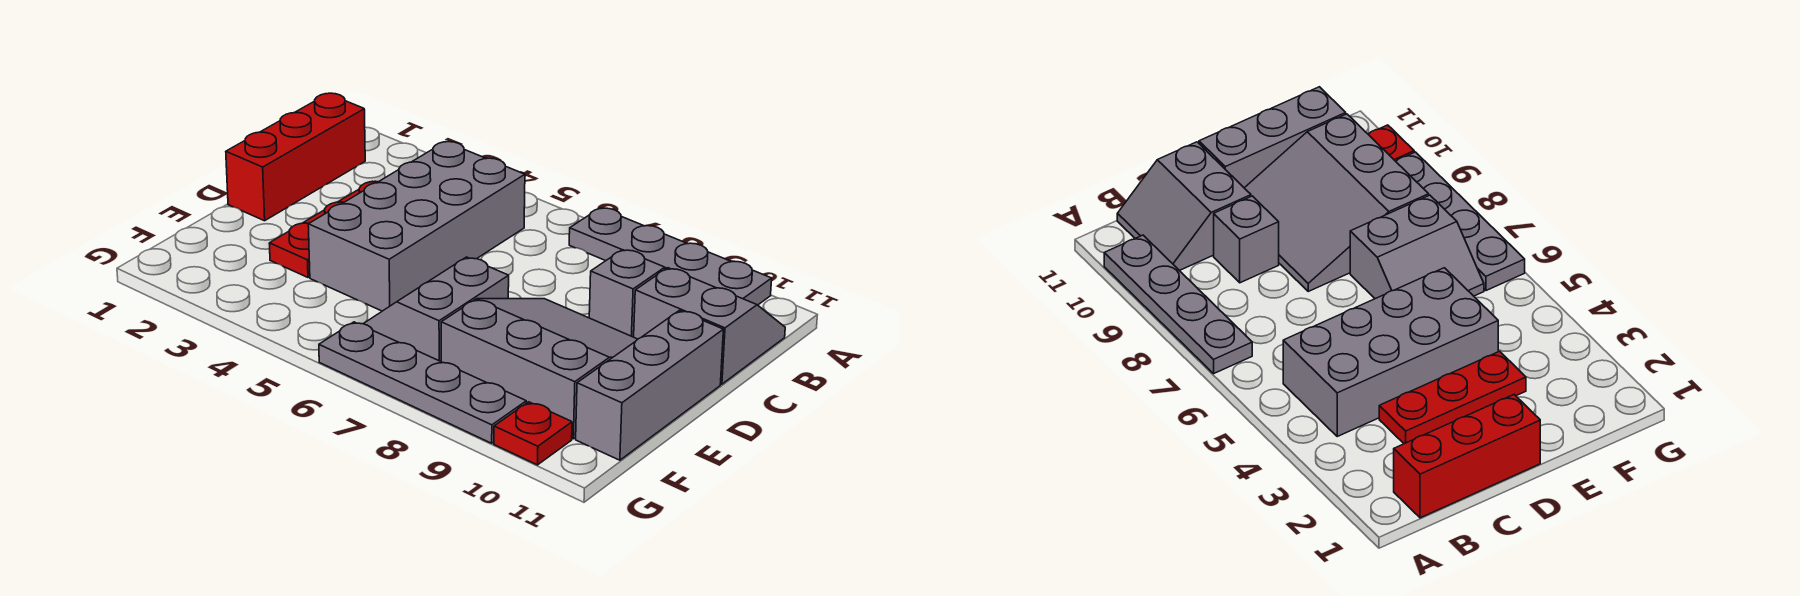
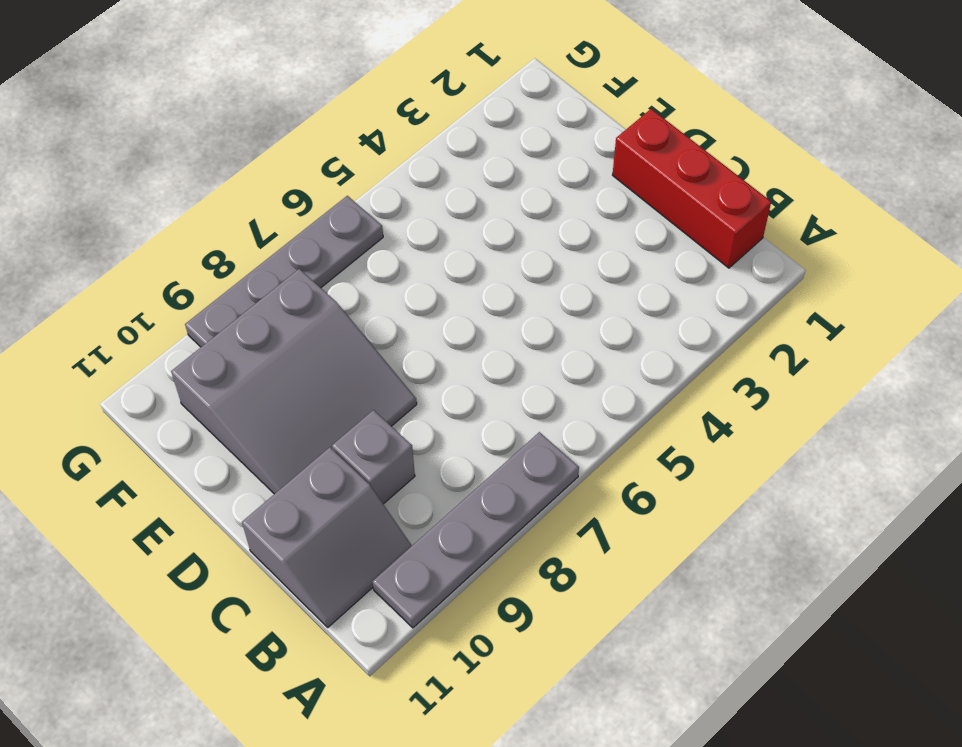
none -> grey brick B4:E5 level 1
none -> red plate C3:E3 level 1

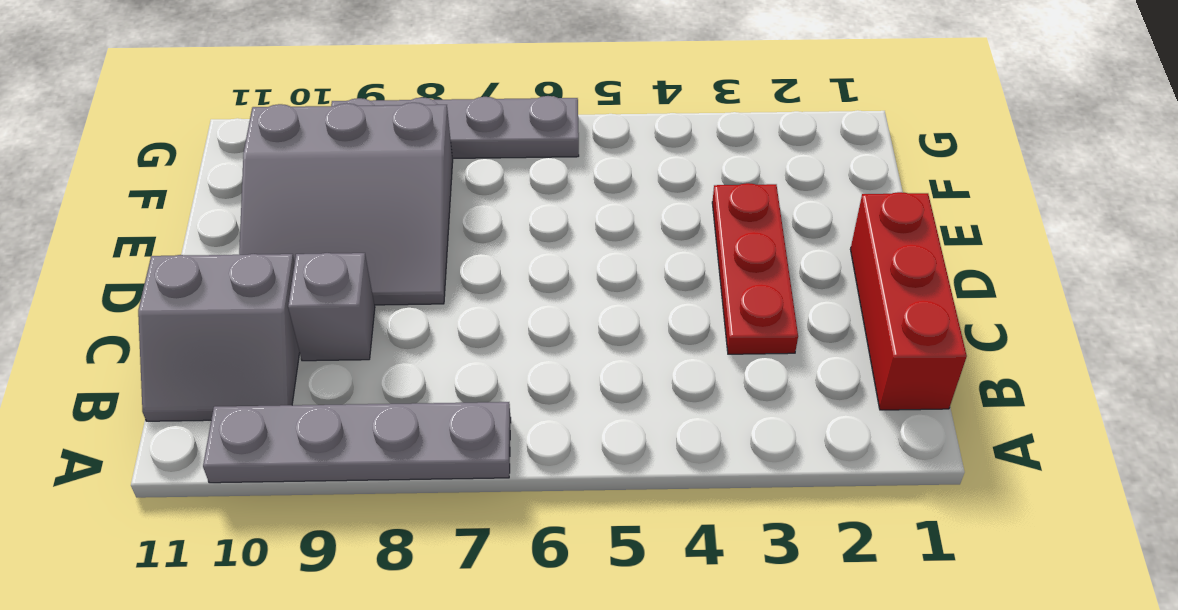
none -> grey brick B4:E5 level 1
none -> grey brick D11:F11 level 1

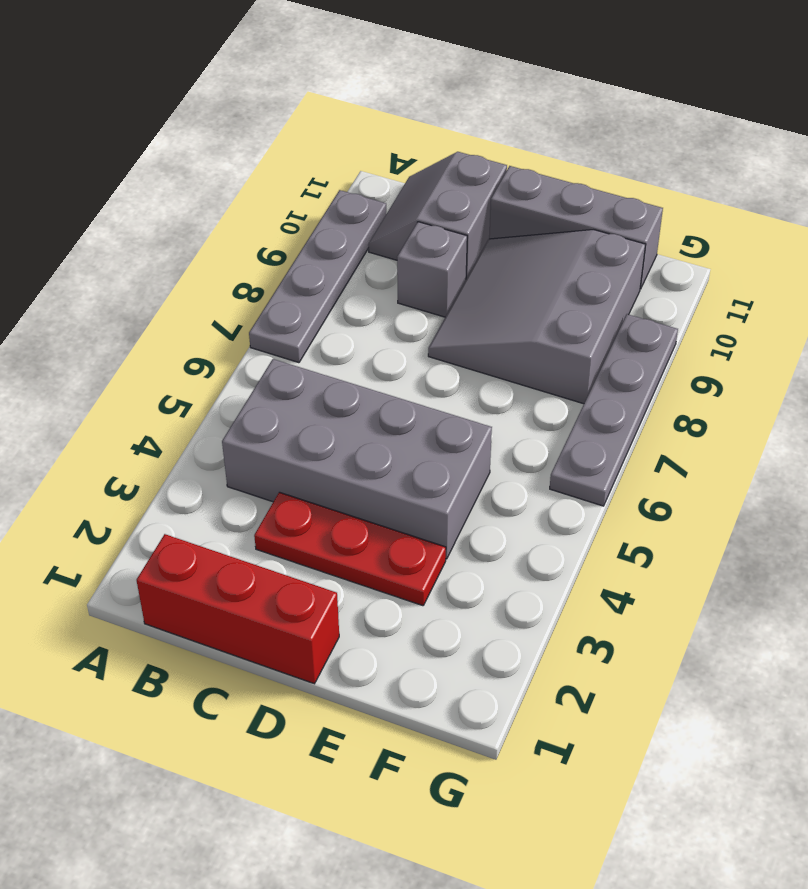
none -> grey slope E6:F7 level 1 top 7
none -> red plate G10 level 1

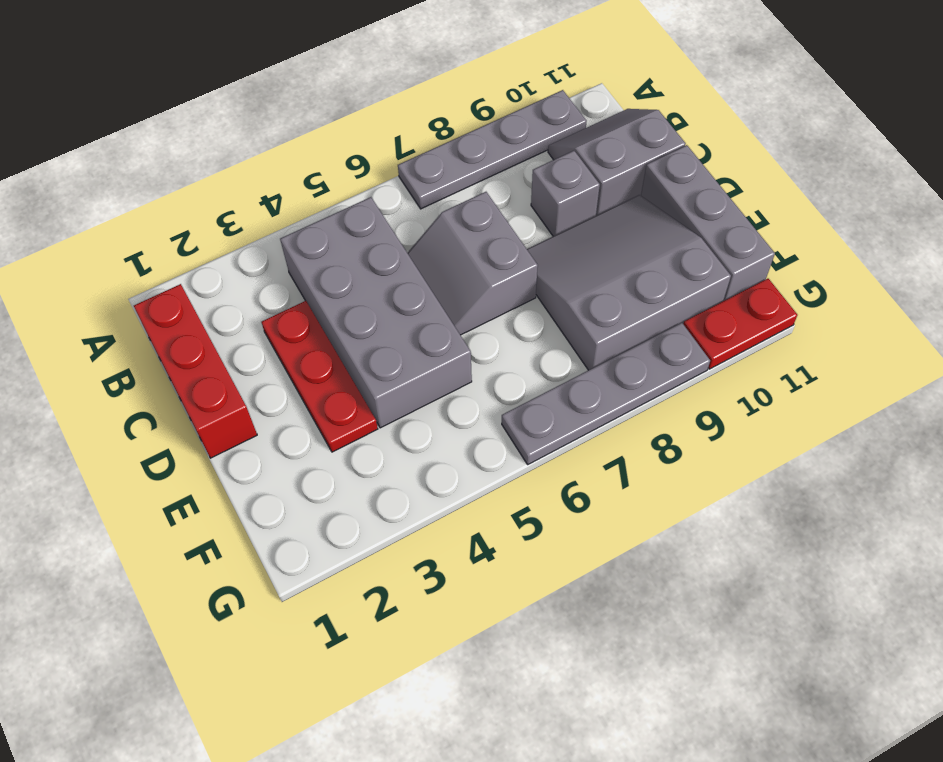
grey slope C6:D7 level 1 top 7 -> grey slope E6:F7 level 1 top 7
red plate G10:G11 level 1 -> red plate G10 level 1

